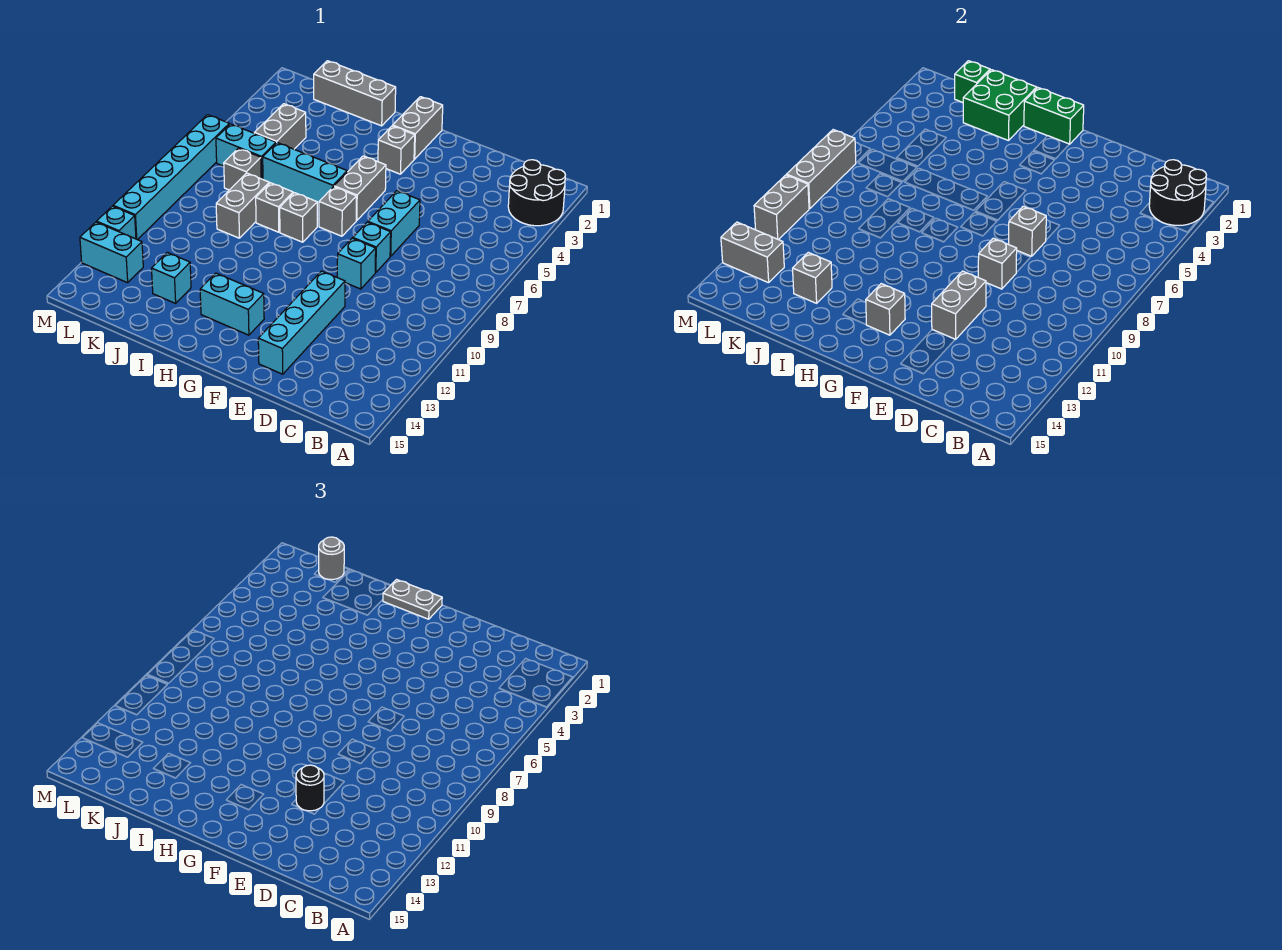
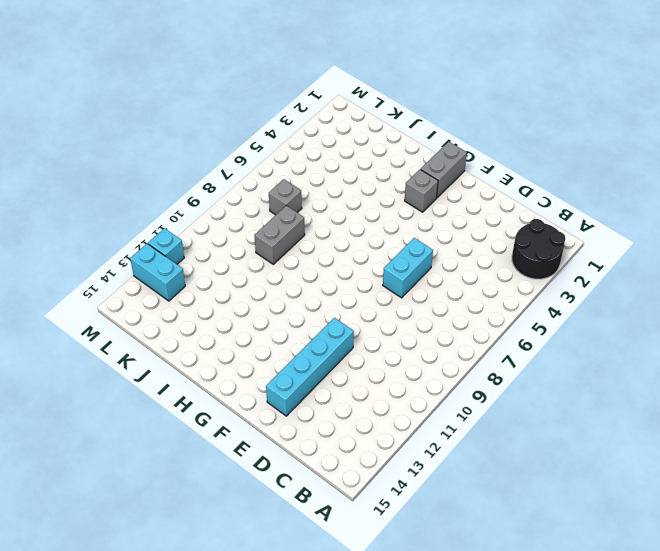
none -> cyan brick E8 level 1
none -> cyan brick E9 level 1
none -> grey brick G5:G6 level 1
none -> grey brick G7 level 1

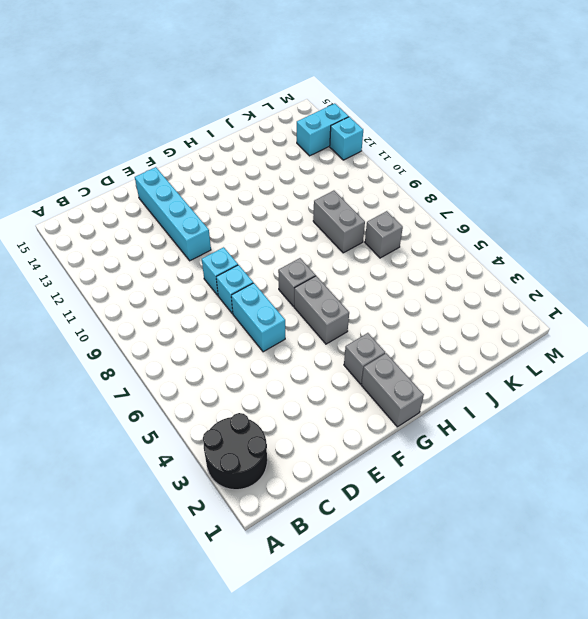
none -> cyan brick G13:H13 level 1
none -> cyan brick H6:J6 level 1
none -> grey brick H8 level 1
none -> grey brick I1:K1 level 1

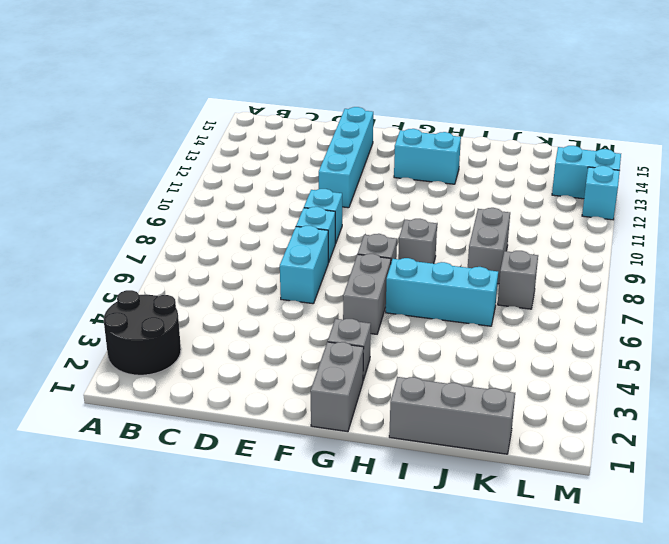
none -> grey brick I8 level 1
none -> cyan brick J13 level 1
none -> grey brick K4:K5 level 1
none -> cyan brick K6:L6 level 1

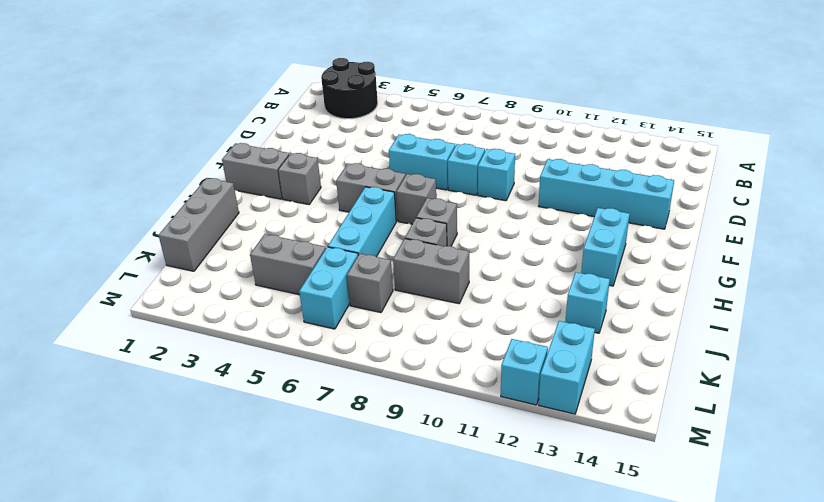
none -> cyan brick M6:M11 level 1
none -> black round brick A2:B3 level 2
none -> grey brick E7 level 2
none -> grey brick E9 level 2

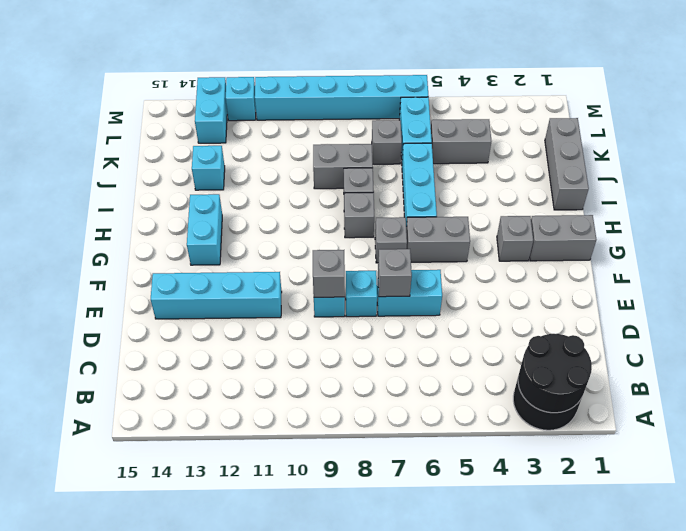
none -> grey brick E11:E12 level 2
none -> green brick G1:H1 level 2
none -> grey brick G13 level 2
none -> green brick I1:J2 level 2

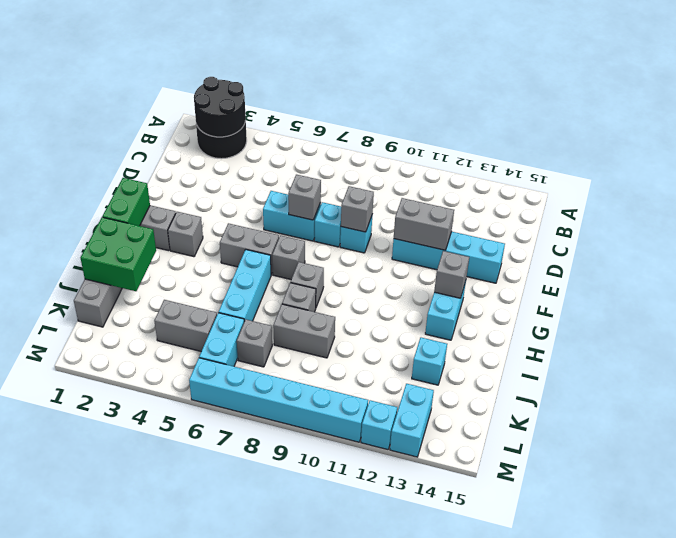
none -> grey brick J13 level 2
none -> green brick K1 level 2
none -> grey brick L13:M13 level 2
none -> grey brick M7:M9 level 2

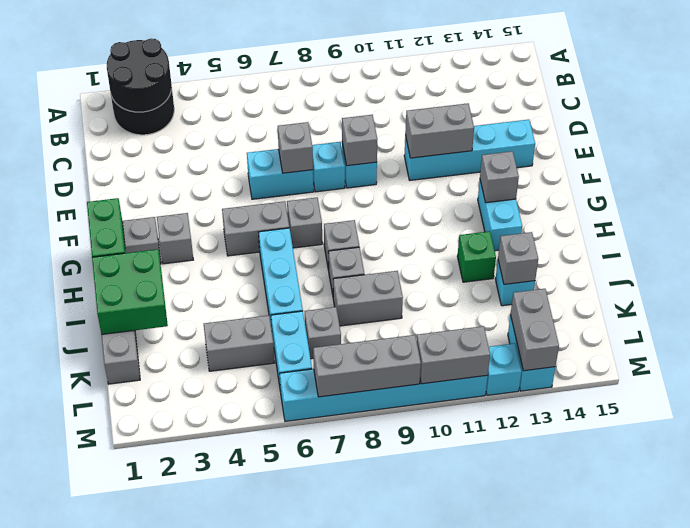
green brick I12 level 1 -> green brick K1 level 2
none -> black round brick E12 level 3
none -> grey plate G1:H1 level 3
none -> grey round brick K1 level 3

